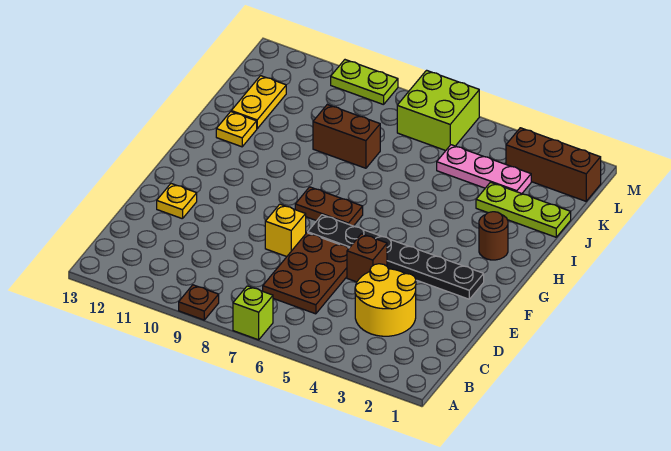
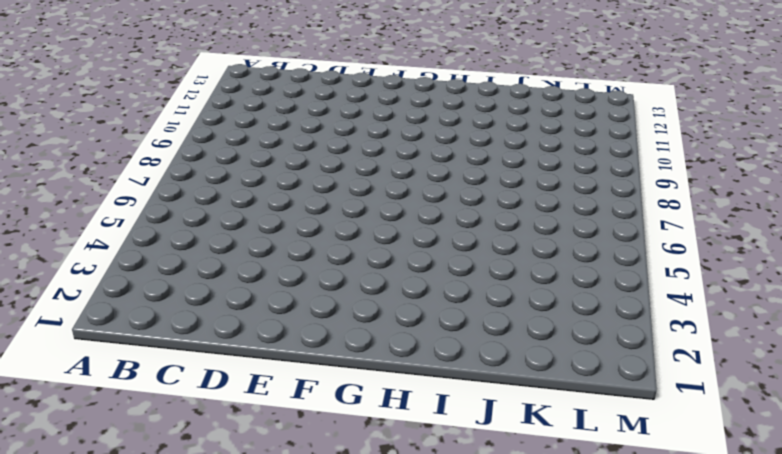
none -> lime brick A7 level 1
none -> brown plate A9 level 1
none -> yellow round brick C3:D4 level 1

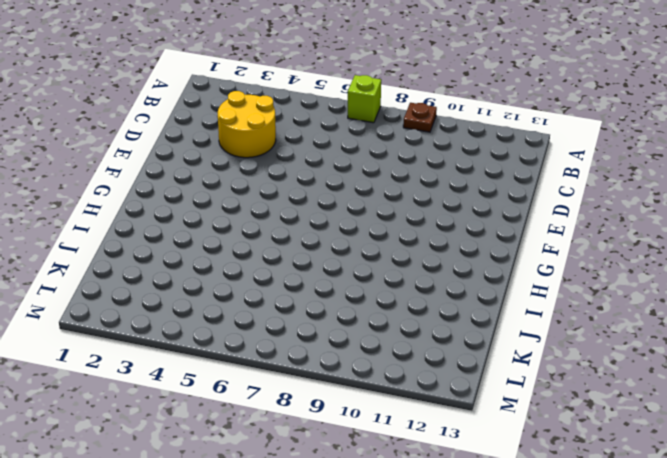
none -> brown plate C6:E7 level 1
none -> brown brick E5 level 1
none -> yellow brick E8 level 1

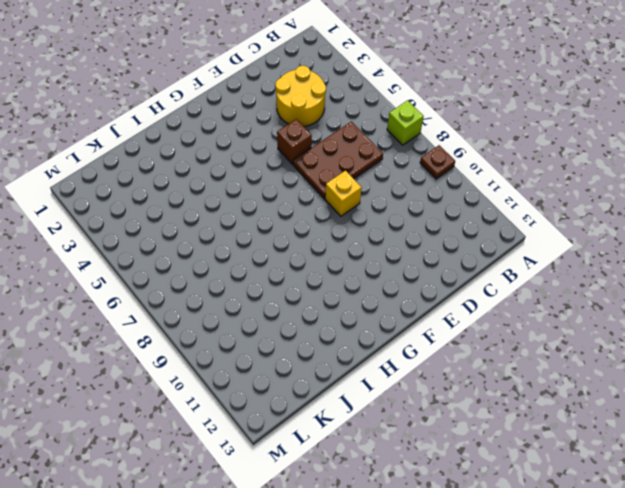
none -> yellow plate E12 level 1
none -> black plate F2:F7 level 1
none -> brown plate G7:G8 level 1

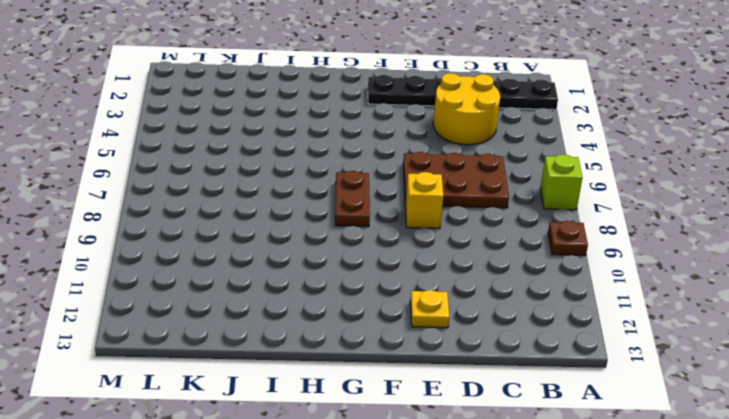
black plate A2:F2 level 1 -> black plate F2:F7 level 1
none -> brown brick E5 level 1
none -> brown round brick H2 level 1
none -> yellow plate I12 level 1

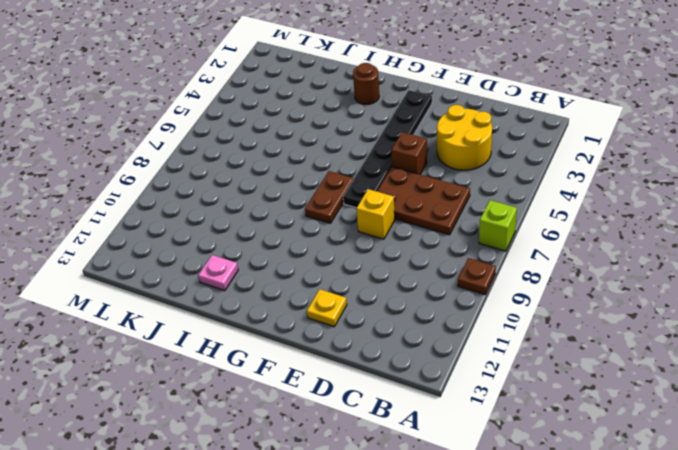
pink plate I12 level 1 -> yellow plate I12 level 1
none -> lime plate J1:J3 level 1
none -> brown brick J8:J9 level 1
none -> yellow plate J12:K12 level 1

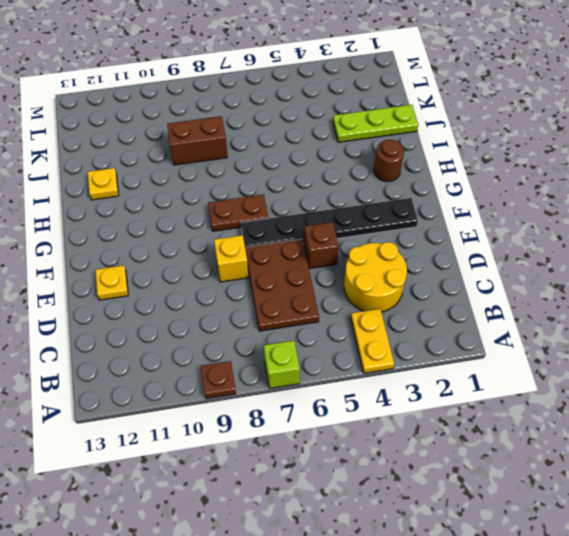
yellow plate A4:B4 level 1 -> yellow plate J12:K12 level 1
none -> pink plate K3:K5 level 1
none -> brown brick L1:L3 level 1
none -> lime brick L6:M7 level 1

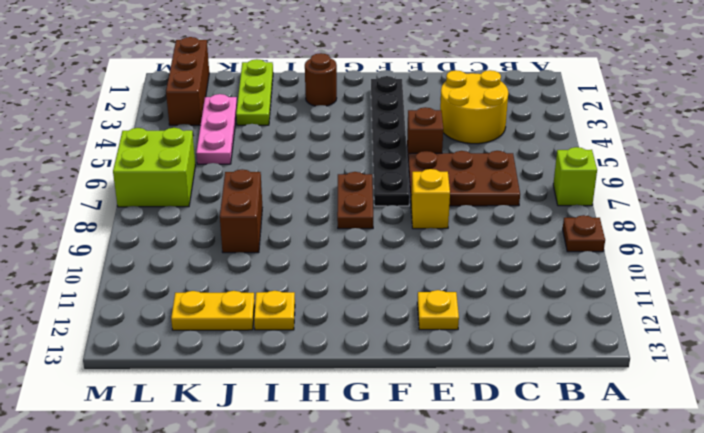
none -> lime plate M9:M10 level 1

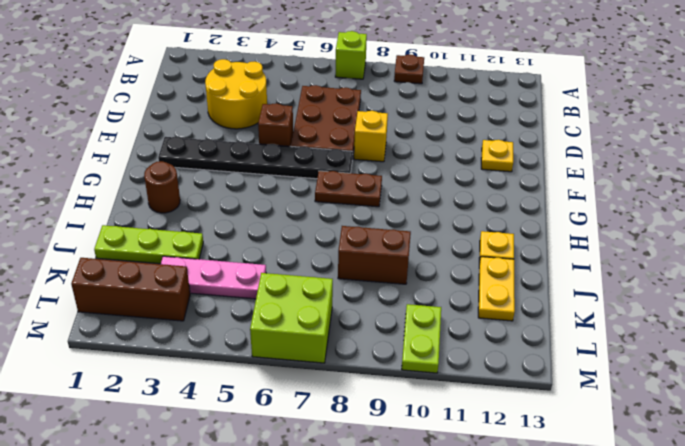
lime plate L10:M10 level 1 -> lime plate M9:M10 level 1

